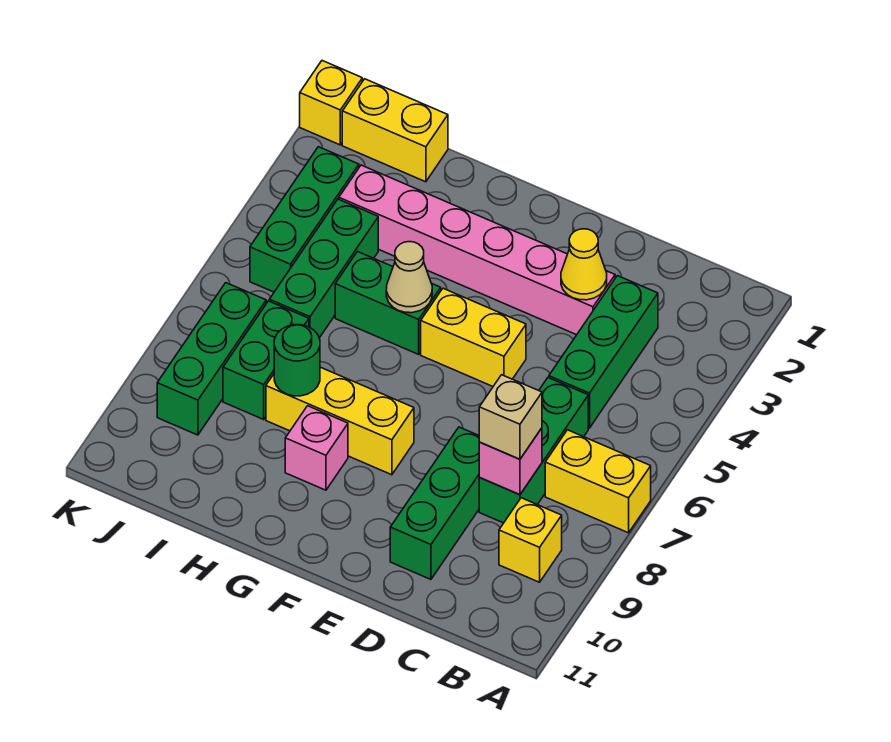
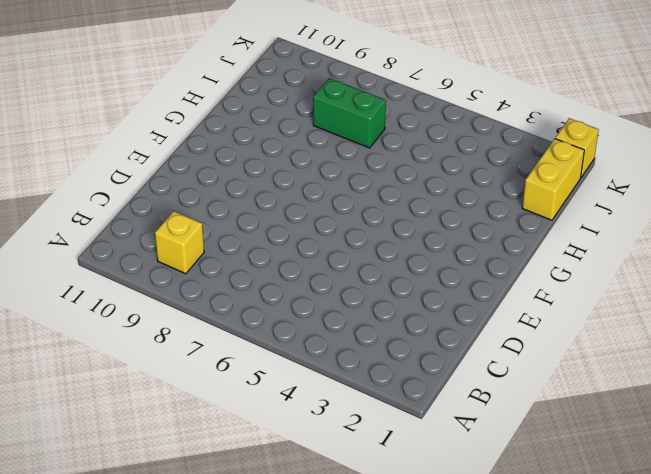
none -> yellow brick A7:B7 level 1
none -> green brick C3:C5 level 1
none -> green brick C6:C8 level 1

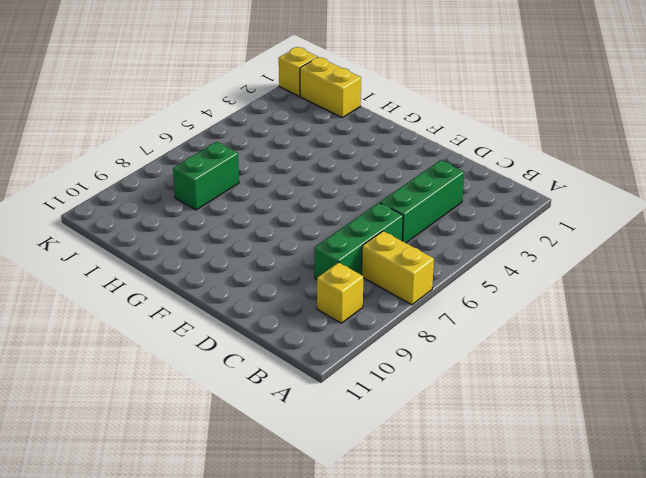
none -> pink brick D3:I3 level 1
none -> green brick D8:D10 level 1
none -> yellow brick E5:F5 level 1

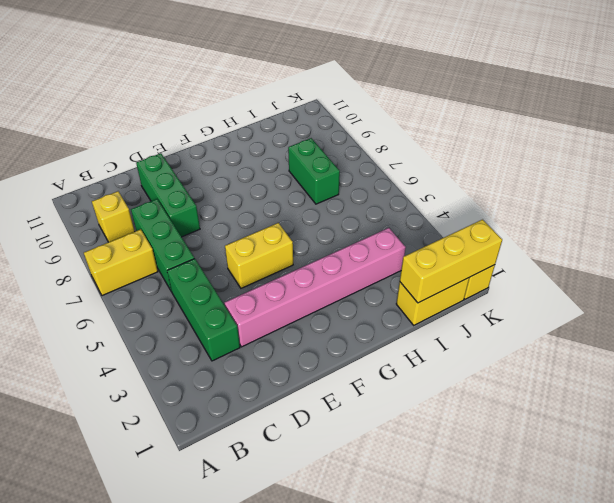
yellow brick I1:K1 level 2 -> yellow brick F8:H8 level 1
none -> green brick G5:H5 level 1
none -> pink brick G9 level 1
none -> green brick I4:I6 level 1

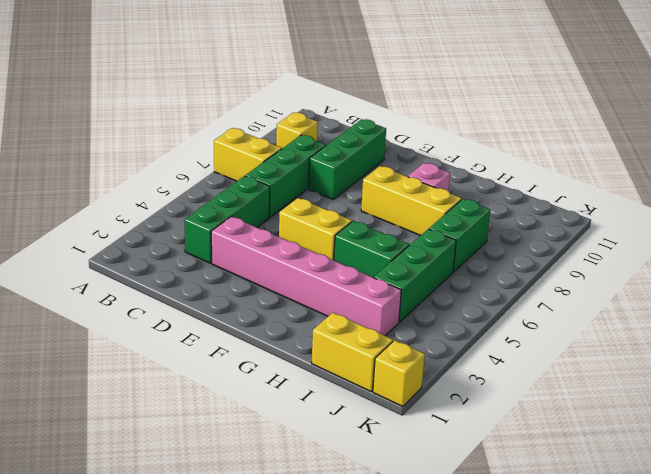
none -> green brick J3:J5 level 1
none -> green brick J7:J9 level 1
none -> pink brick C8 level 2

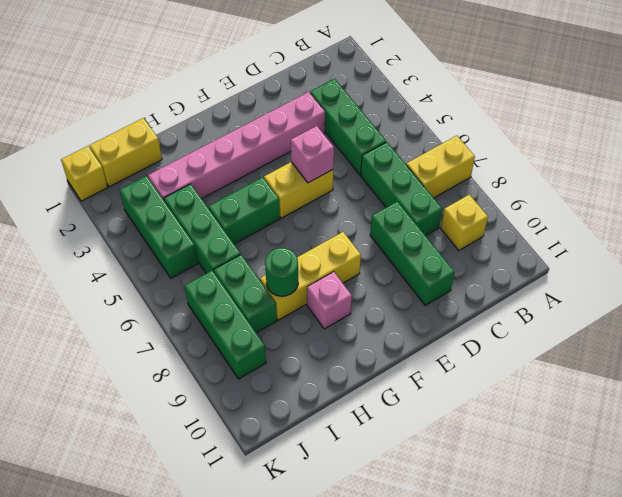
pink brick E5 level 2 -> pink brick C8 level 2
none -> yellow cone D3 level 2
none -> tan cone G5 level 2
none -> tan brick C8 level 3

